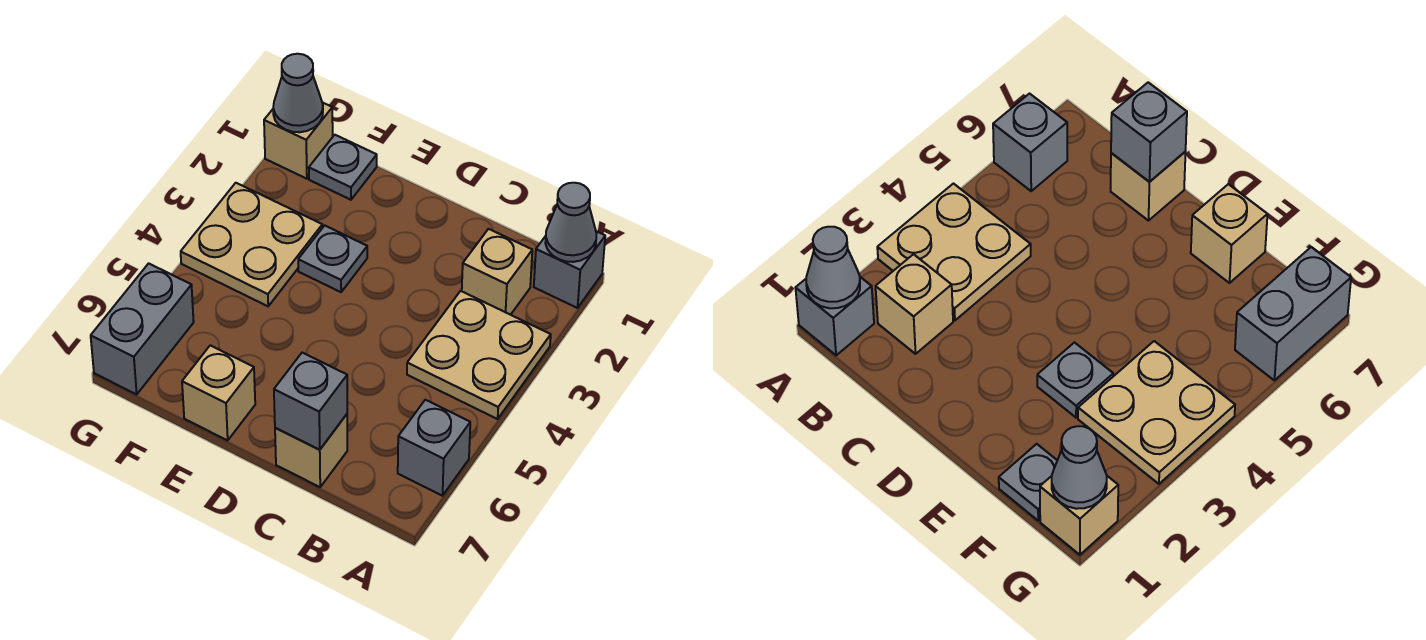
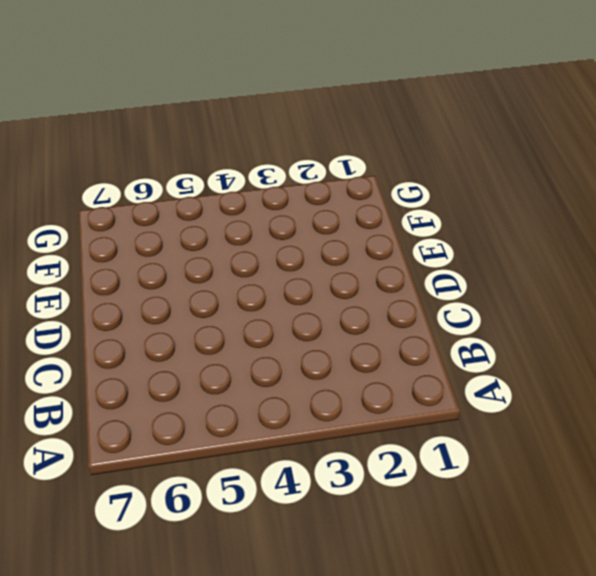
none -> grey brick A1 level 1
none -> tan plate A3:B4 level 1
none -> grey brick A6 level 1

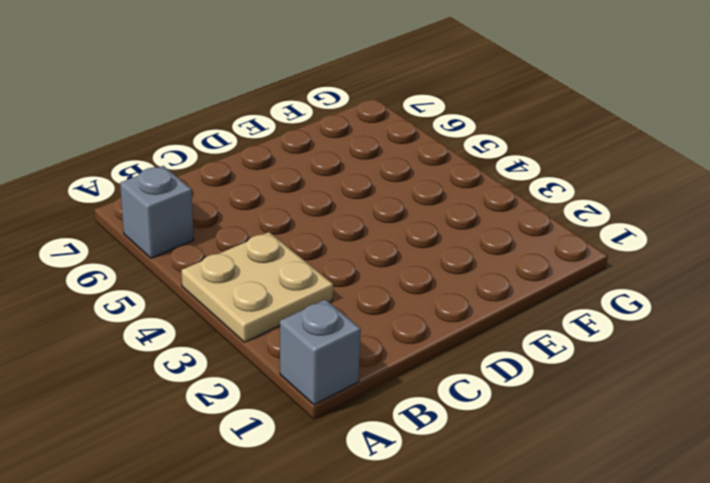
none -> tan brick B2 level 1
none -> tan brick C7 level 1
none -> grey plate E3 level 1

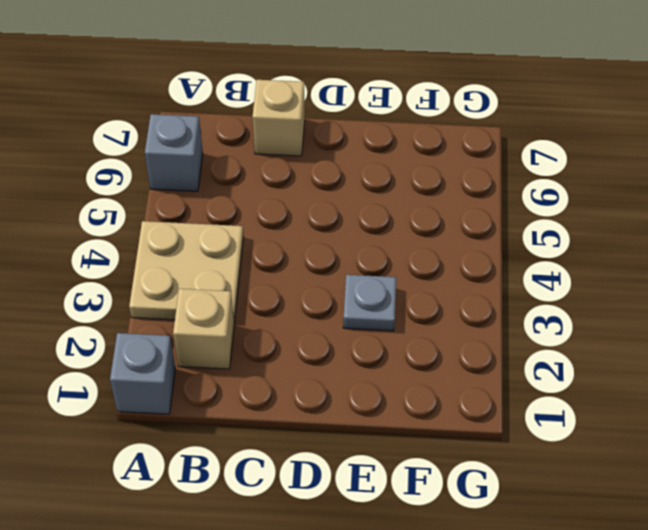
none -> tan brick E7 level 1
none -> grey plate F1 level 1
none -> tan plate F3:G4 level 1

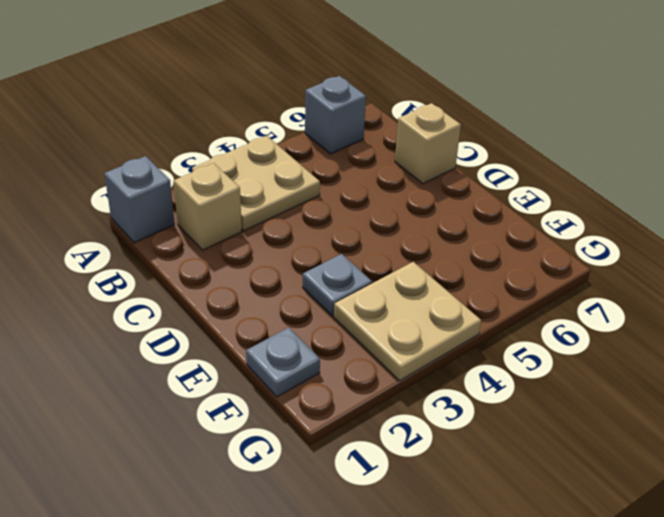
none -> tan brick E7 level 1
none -> tan brick G1 level 1
none -> grey brick G6:G7 level 1

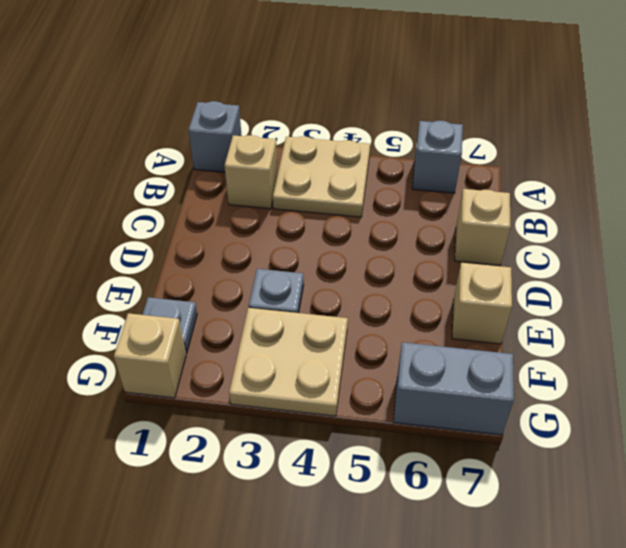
none -> grey cone A1 level 2
none -> grey brick C7 level 2
none -> grey cone G1 level 2

